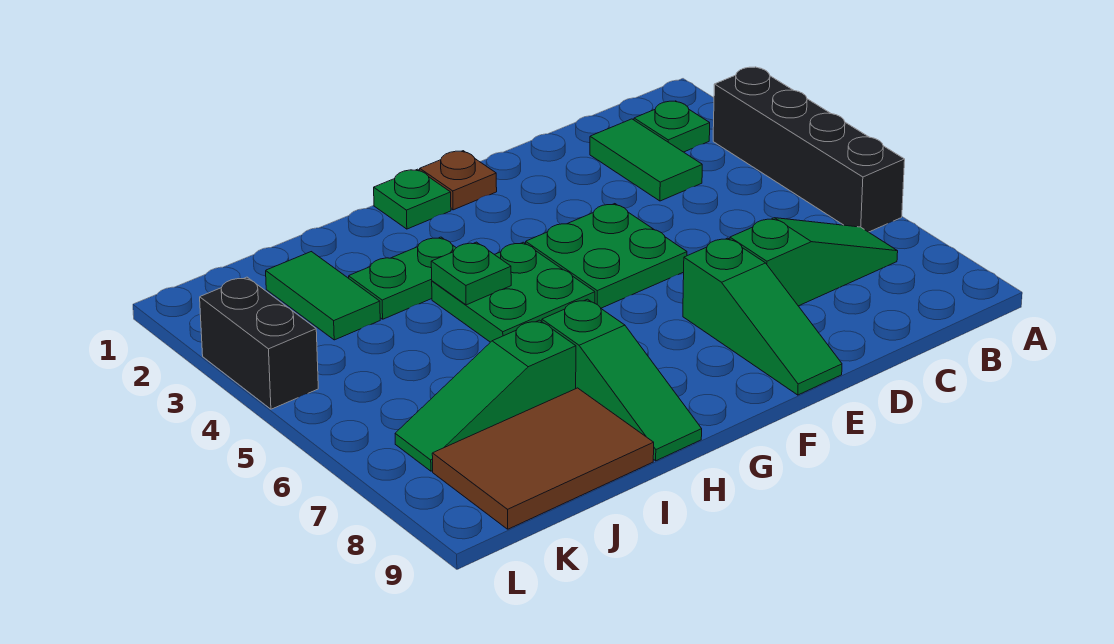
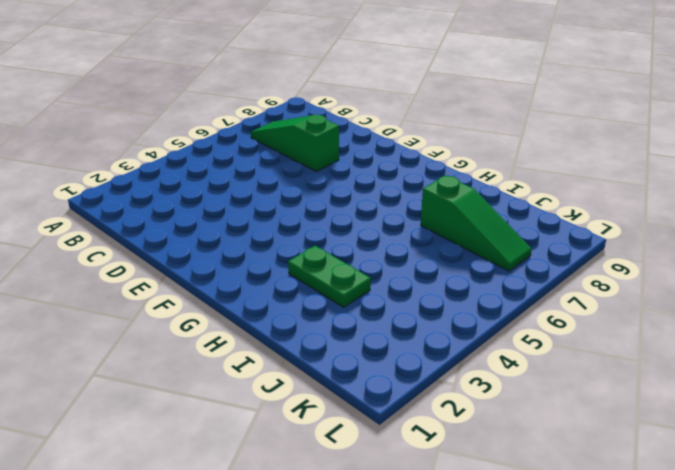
none -> black brick A3:A6 level 1
none -> green plate B2 level 1
none -> green tile C2:C3 level 1

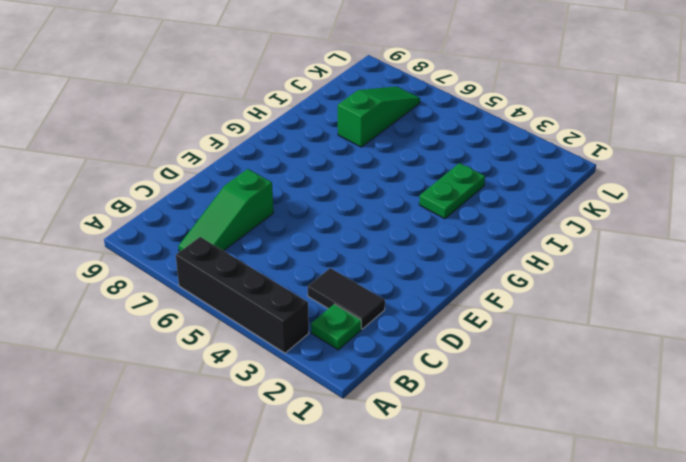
black tile C2:C3 level 1 -> green tile C2:C3 level 1
none -> green plate E4:F5 level 1
none -> green slope E7:E9 level 1 top 7
none -> brown plate F1 level 1

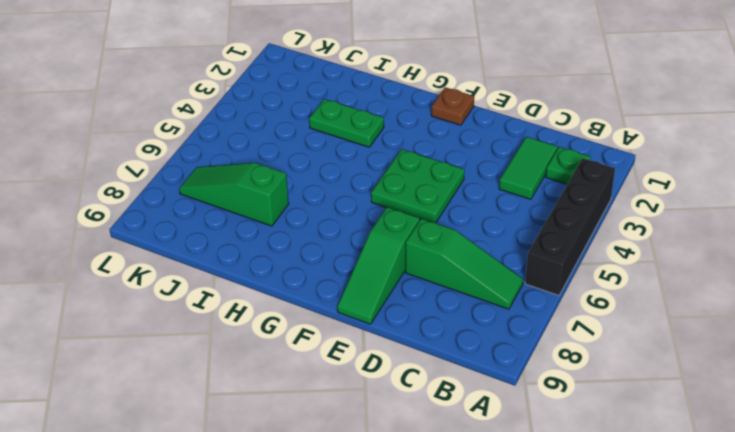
none -> green plate G1 level 1
none -> green plate G4:H5 level 1
none -> green slope H7:H9 level 1 top 7

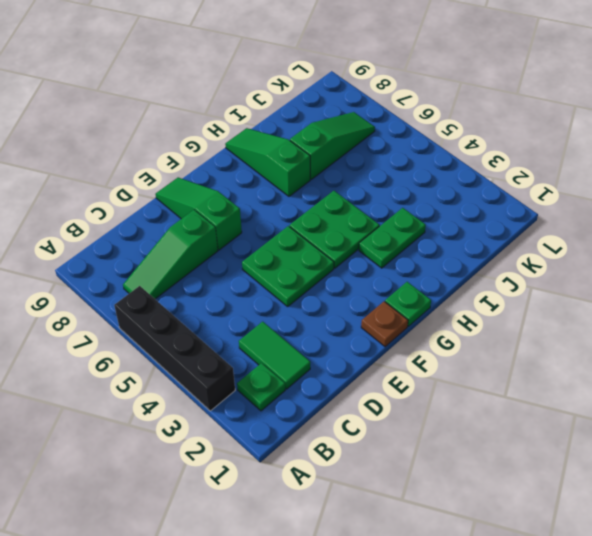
none -> brown tile I8:K9 level 1
none -> green tile J2:J3 level 1
none -> black brick L3:L4 level 1

